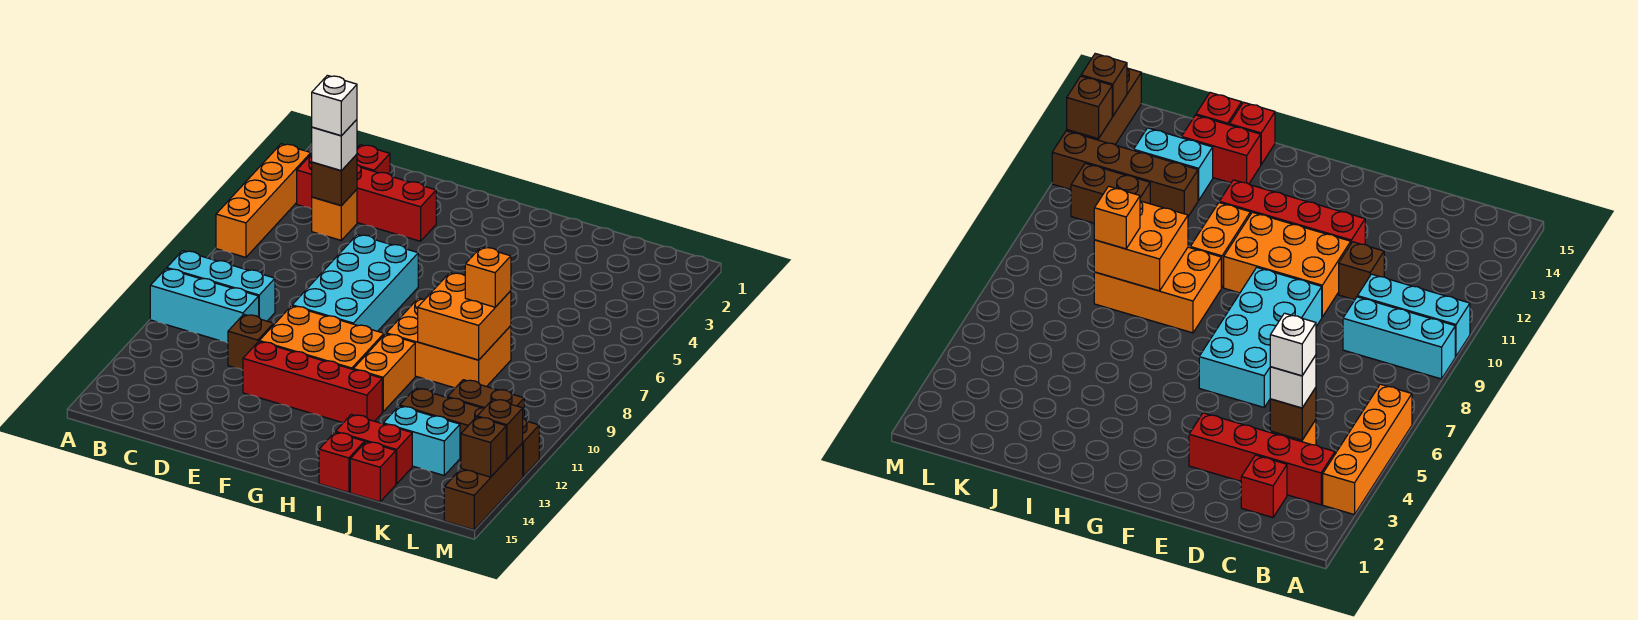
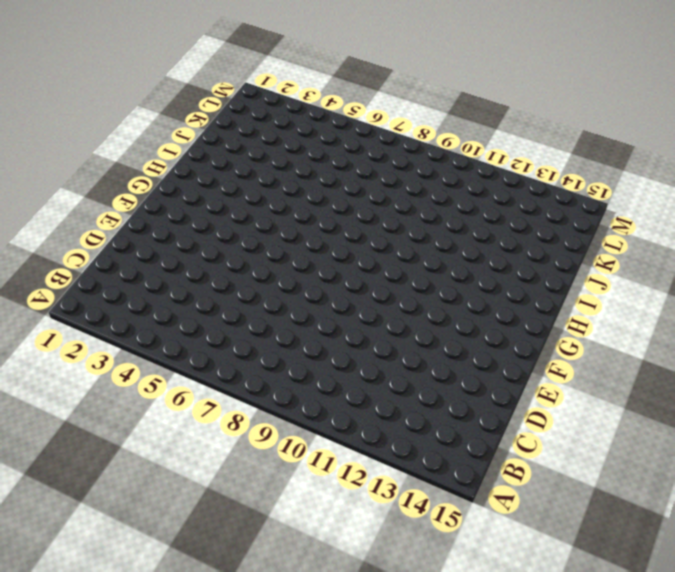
none -> orange brick A3:A6 level 1
none -> cyan brick A9:C9 level 1
none -> cyan brick A10:C10 level 1

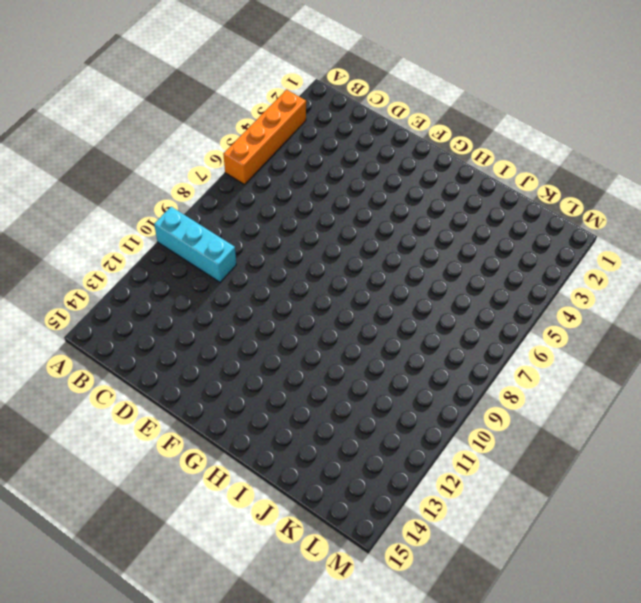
none -> cyan brick A9:C9 level 1
none -> red brick B3:E3 level 1
none -> red brick C2 level 1

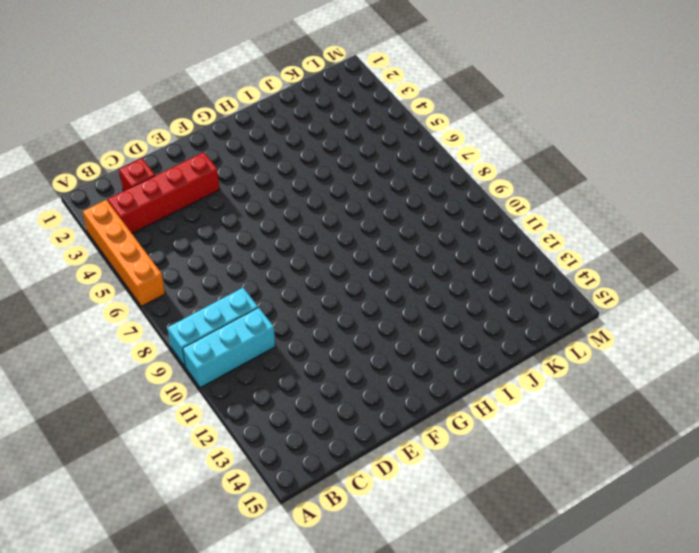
none -> orange brick C4 level 1
none -> brown brick D11 level 1
none -> cyan brick E6:F9 level 1

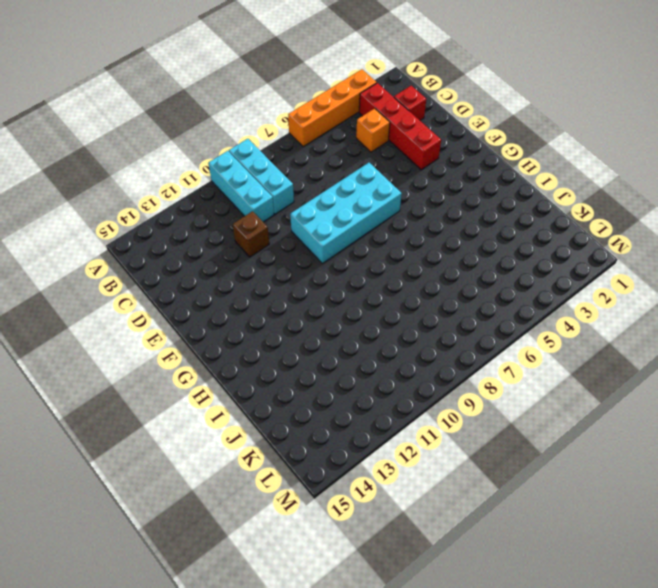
none -> orange brick E10:G11 level 1
none -> red brick E12:H12 level 1
none -> orange brick H8:J9 level 1

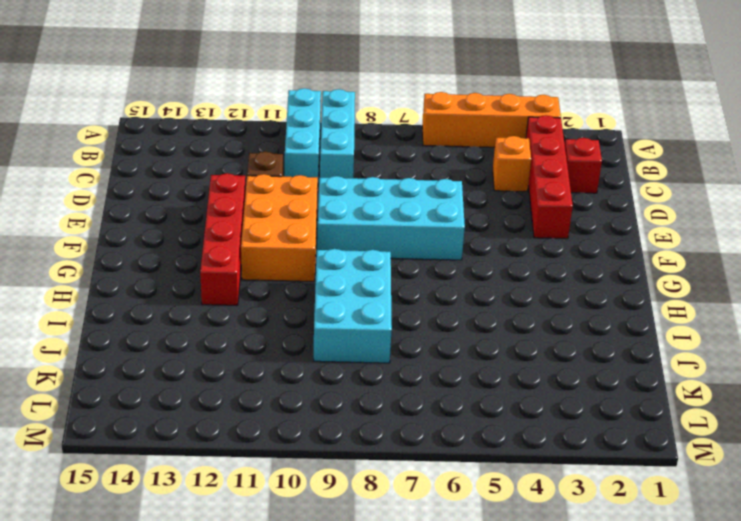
cyan brick H8:J9 level 1 -> orange brick H8:J9 level 1
none -> orange brick H10:H11 level 1
none -> red brick I14:J14 level 1
none -> red brick I15 level 1

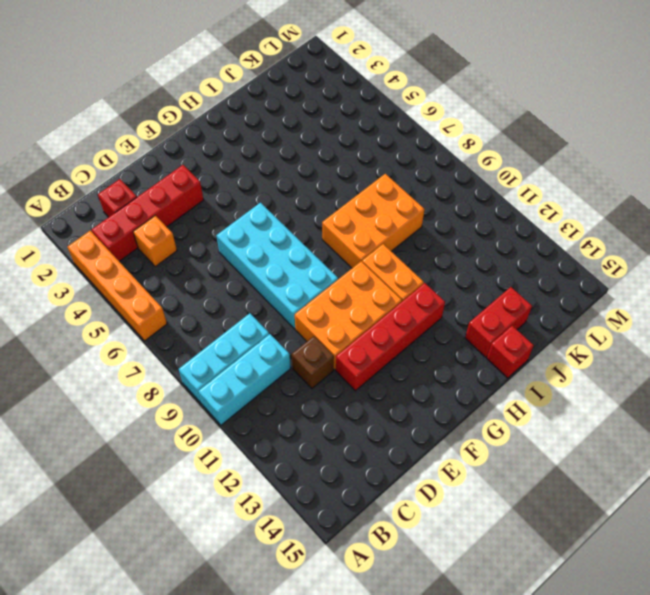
none -> brown brick J12:M12 level 1
none -> cyan brick J13:K13 level 1
none -> red brick J15 level 1

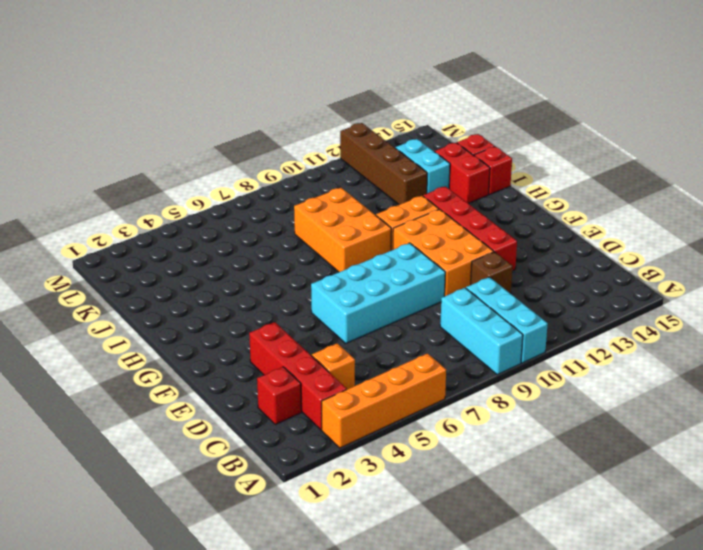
none -> brown brick K11:L11 level 1
none -> brown brick M13:M15 level 1
none -> brown brick C4 level 2

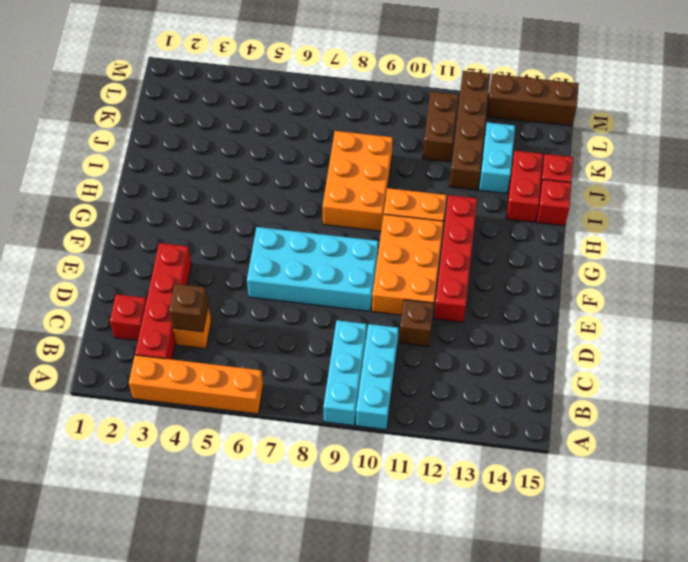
none -> orange brick I8:J9 level 2
none -> brown brick M13 level 2
none -> brown brick M14 level 2

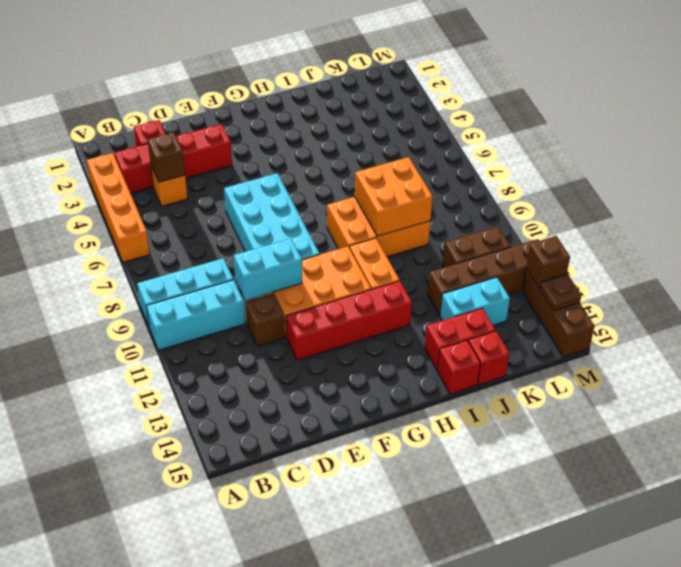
cyan brick D10:E10 level 2 -> none
brown plate M14 level 2 -> brown brick M14 level 2
none -> white brick C4 level 3
none -> orange brick J8 level 3
none -> white brick C4 level 4

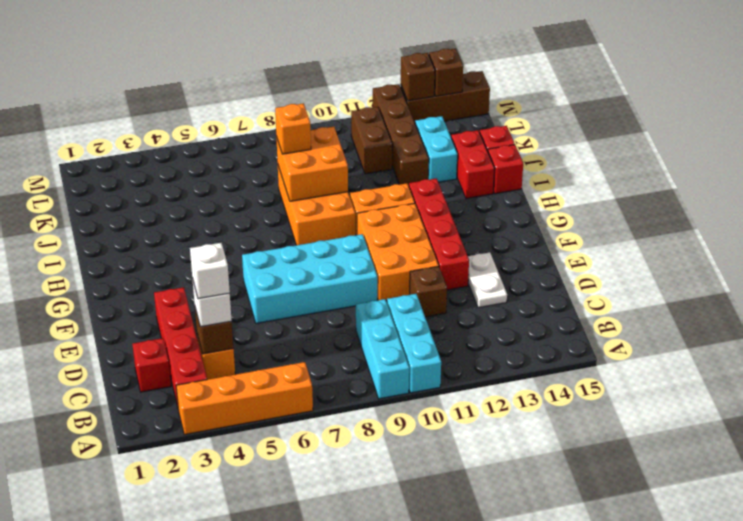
white plate D13:E13 level 1 -> none

